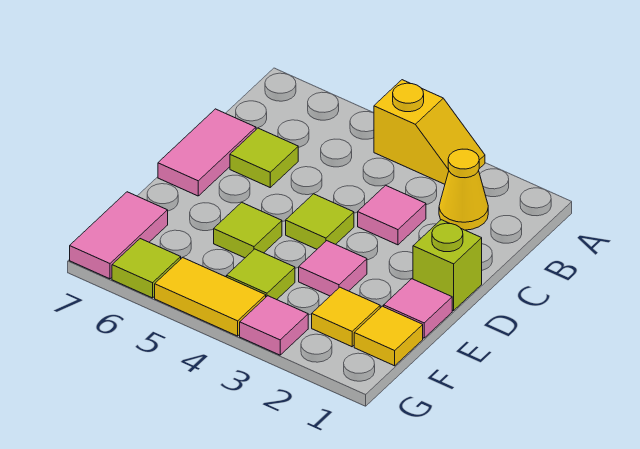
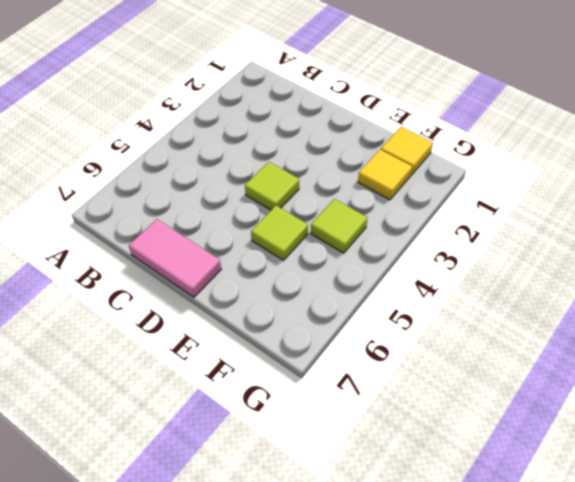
none -> yellow slope A3:A4 level 1 top 4
none -> yellow cone B2 level 1
none -> pink tile C3 level 1

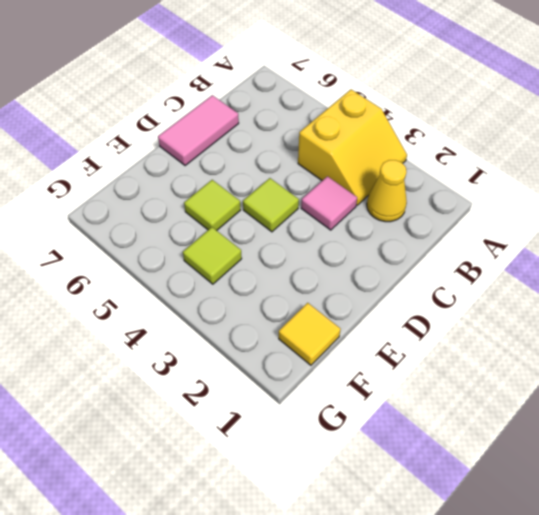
yellow slope A3:B4 level 1 top 4 -> yellow slope A3:A4 level 1 top 4
none -> lime tile C6 level 1
none -> lime brick D1 level 1
none -> pink tile E1 level 1

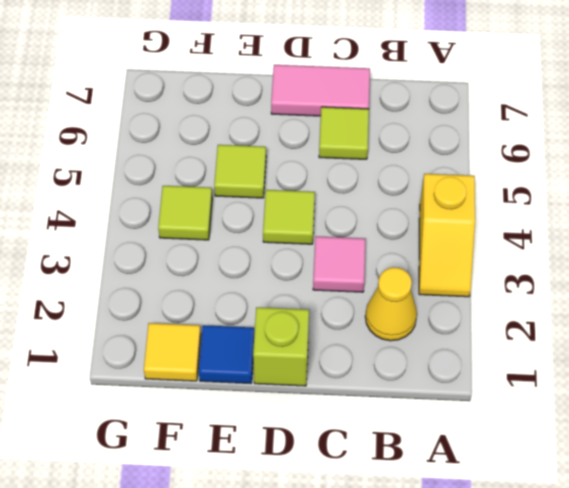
blue tile E1 level 1 -> pink tile E1 level 1
none -> pink tile E3 level 1
none -> yellow tile F2 level 1
none -> pink tile F7:G7 level 1

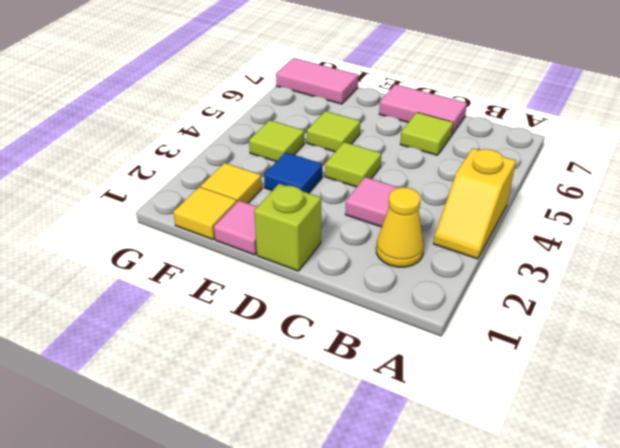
blue tile E3 level 1 -> pink tile E3 level 1
none -> pink tile G3 level 1
none -> yellow tile G4:G5 level 1
none -> lime tile G6 level 1

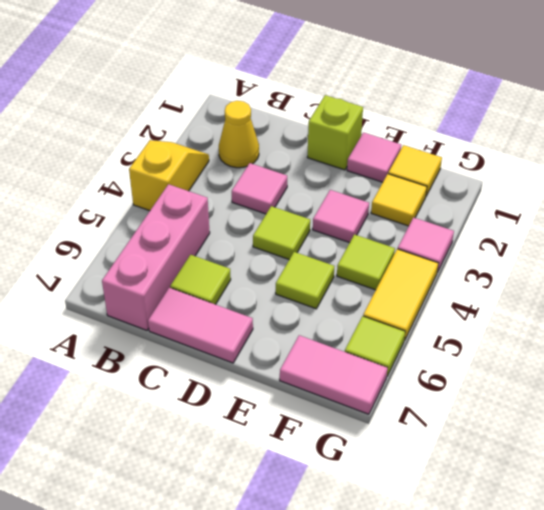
pink brick B5:B7 level 1 -> none

